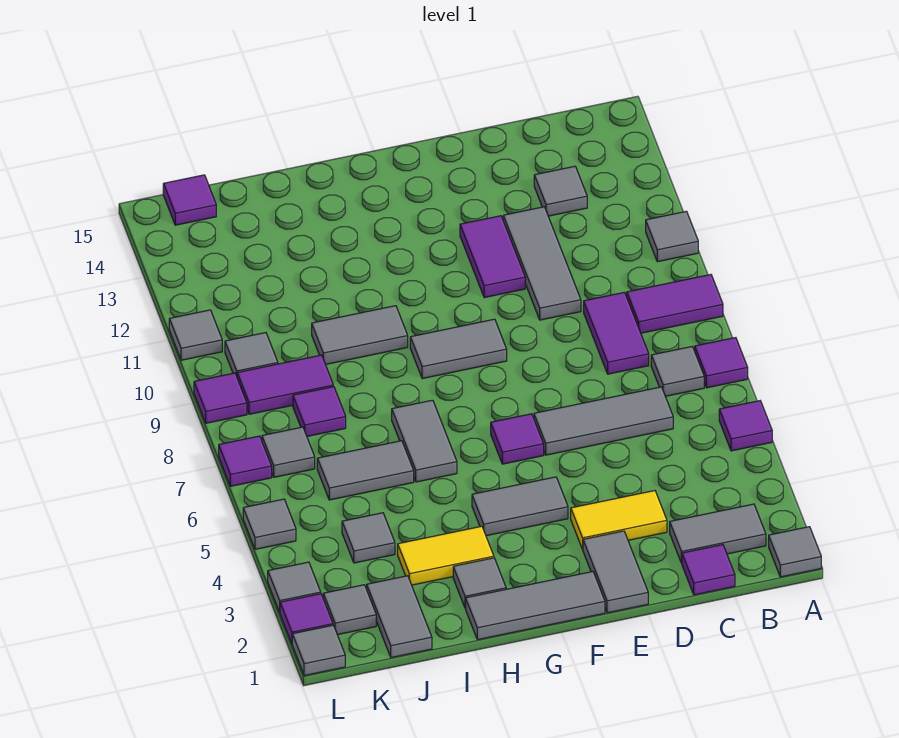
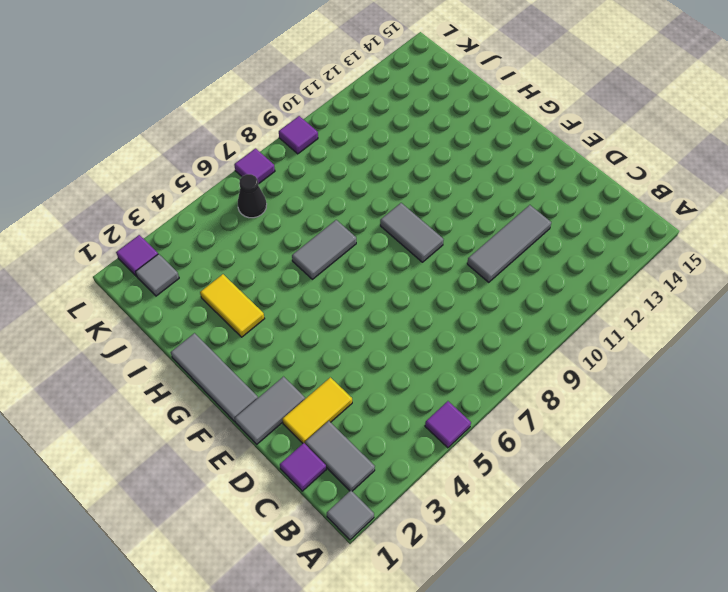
yellow tile D2:D3 level 1 -> yellow tile D3:E3 level 1
black cone K6 level 1 -> none
none -> purple tile A7 level 1
none -> purple tile A9:B9 level 1
none -> grey tile A11 level 1
none -> grey tile B7 level 1

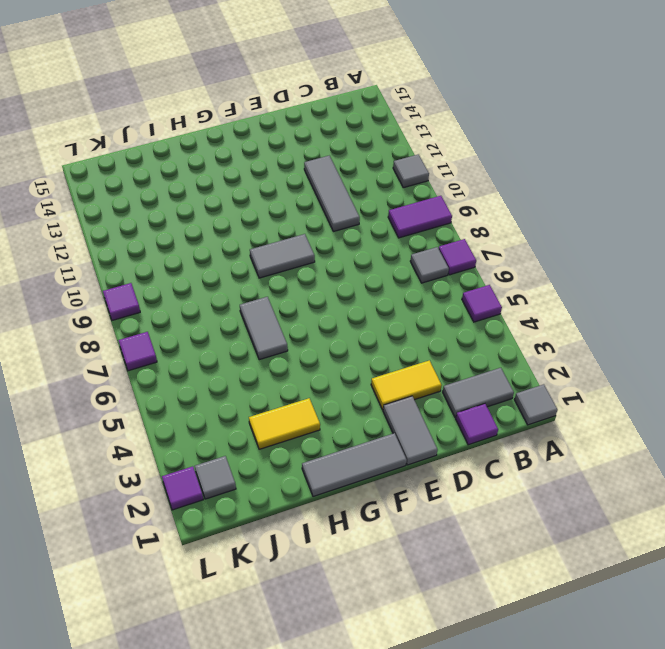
none -> grey tile C6:E6 level 1
none -> purple tile C8:C9 level 1
none -> grey tile C13 level 1
none -> purple tile E11:E12 level 1

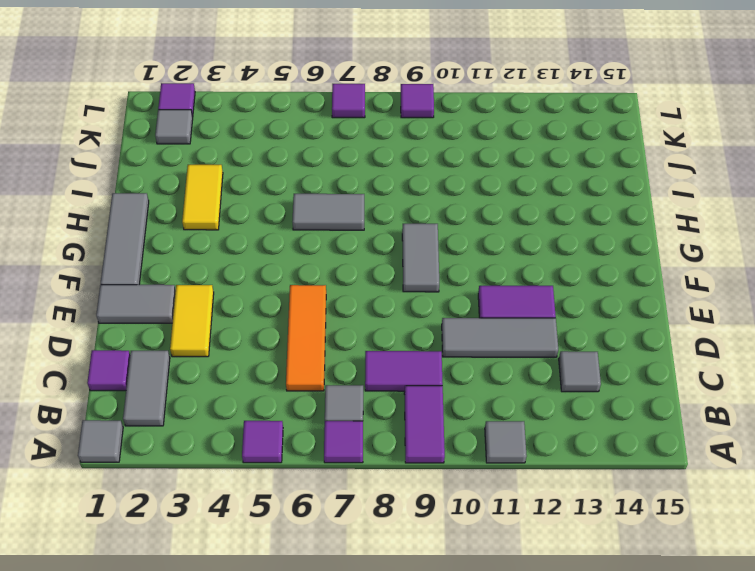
orange tile C6:E6 level 1 -> grey tile C6:E6 level 1
none -> grey tile F4:G4 level 1
none -> purple tile F6 level 1
none -> grey tile H2 level 1
none -> grey tile H10:I10 level 1

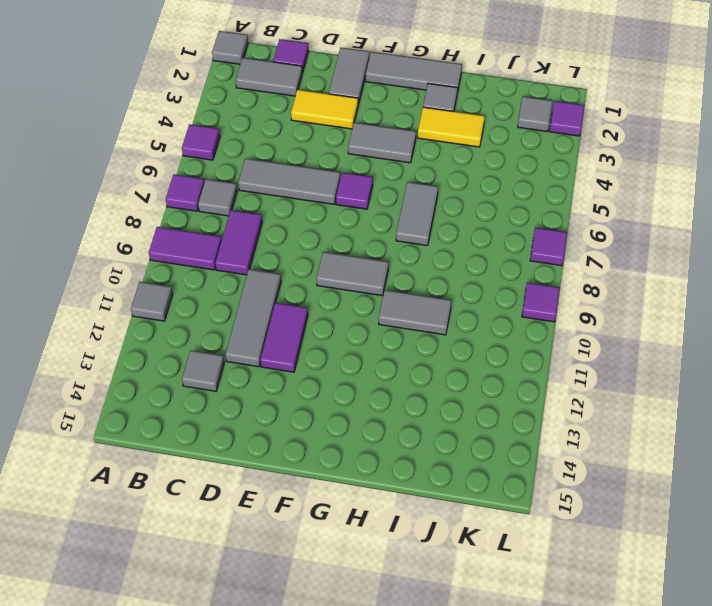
none -> grey tile I6:J6 level 1
none -> grey tile J1:J2 level 1
none -> grey tile J4 level 1
none -> purple tile J8 level 1

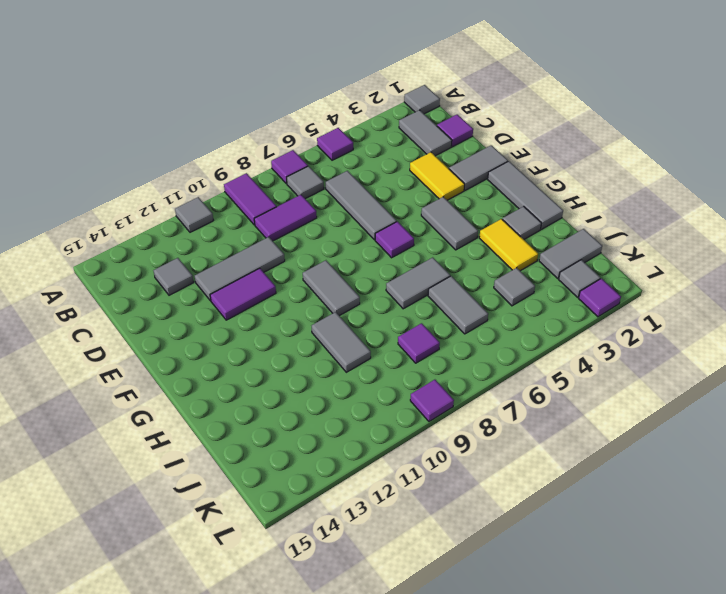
none -> purple tile J9:K9 level 1
none -> grey tile K7 level 1
none -> grey tile K10 level 1
none -> purple tile K15 level 1

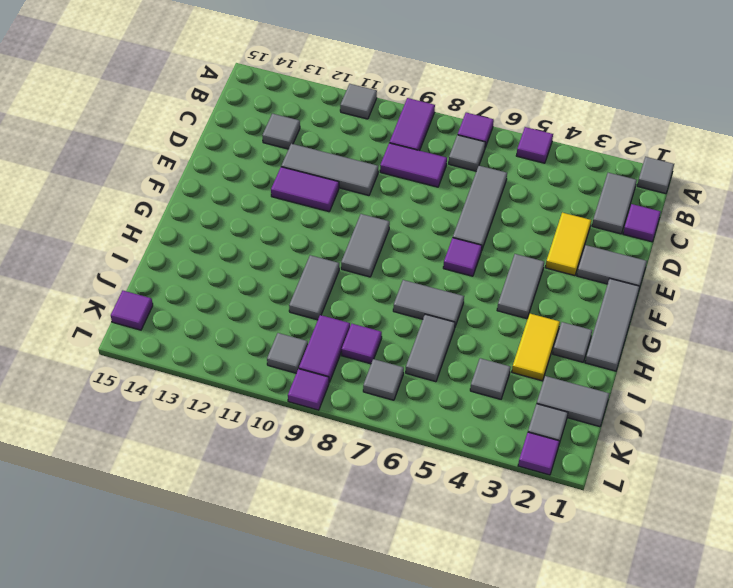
none -> grey tile L1 level 1
none -> grey tile L3 level 1
none -> grey tile L5 level 1
none -> purple tile L7 level 1

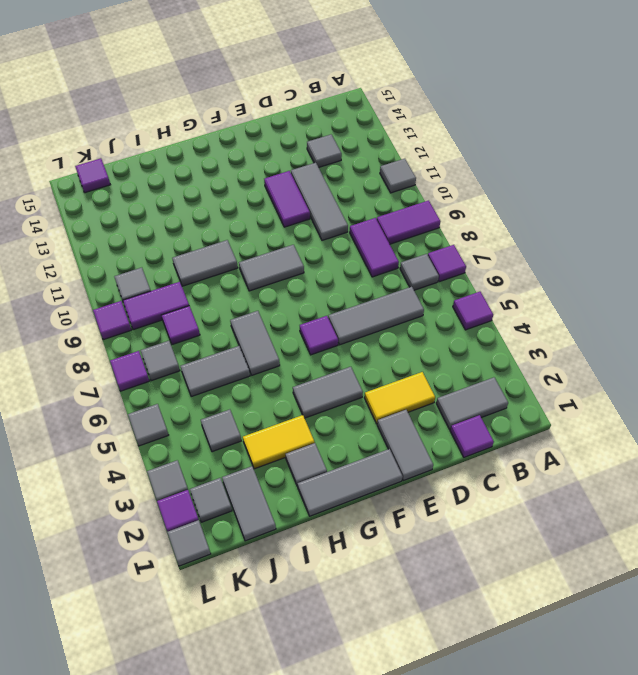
none -> grey tile A1 level 1
none -> grey tile L11 level 1

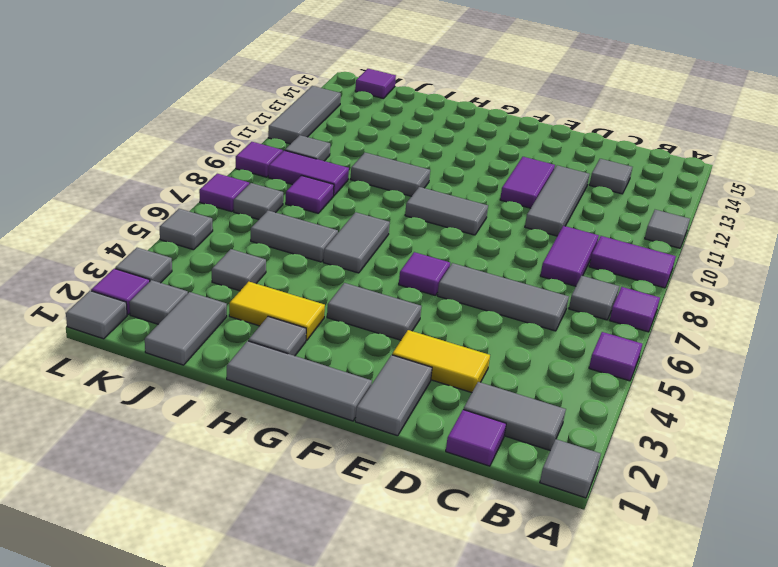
grey tile L11:L13 level 1 -> grey tile L11 level 1

